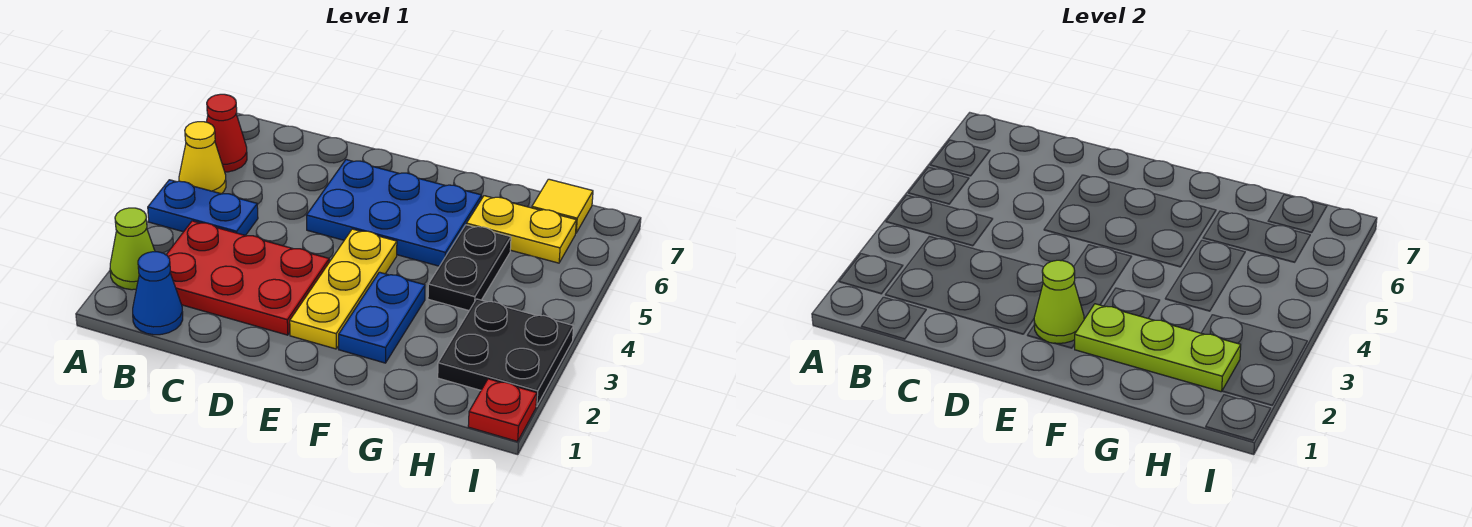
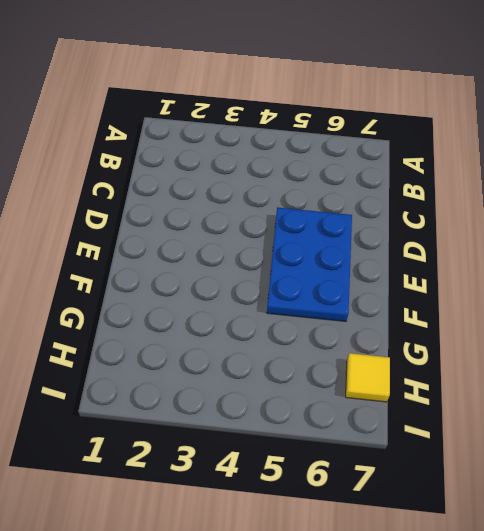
none -> lime cone A2 level 1
none -> blue plate A4:B4 level 1
none -> yellow cone A5 level 1

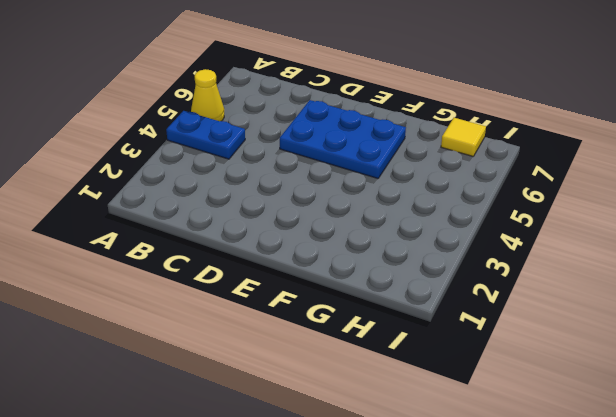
none -> lime cone A2 level 1
none -> red cone A6 level 1
none -> blue cone B1 level 1

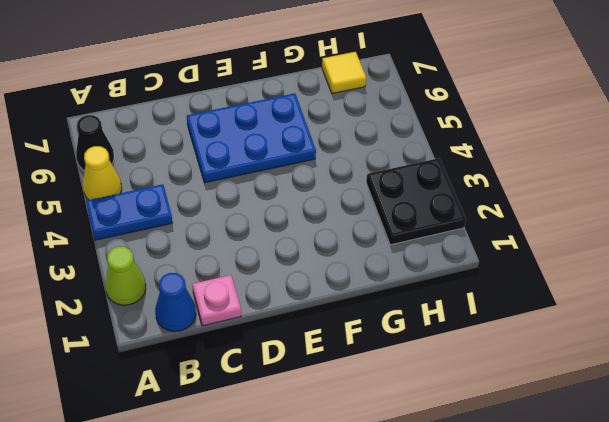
black cone A6 level 1 -> red cone A6 level 1
pink plate C1 level 1 -> none
none -> red plate B2:D3 level 1
none -> yellow plate E2:E4 level 1
none -> blue plate F2:F3 level 1

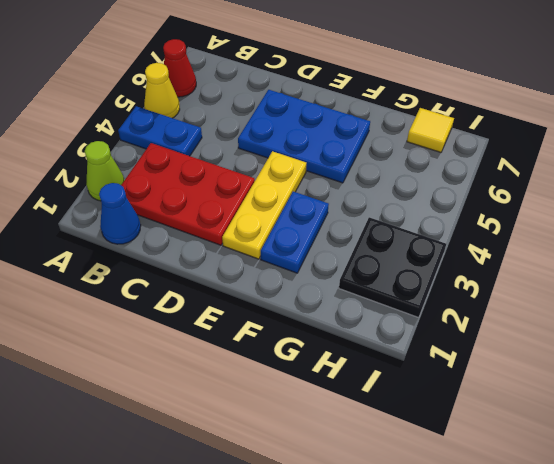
none -> black plate G4:G5 level 1
none -> yellow plate G6:H6 level 1
none -> red plate I1 level 1

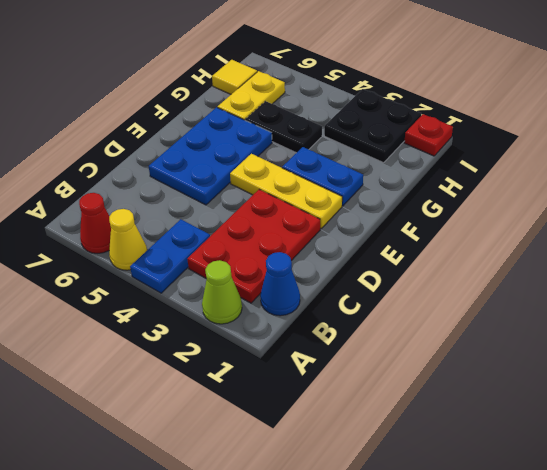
none -> lime cone E2 level 2
none -> lime plate F2:H2 level 2

